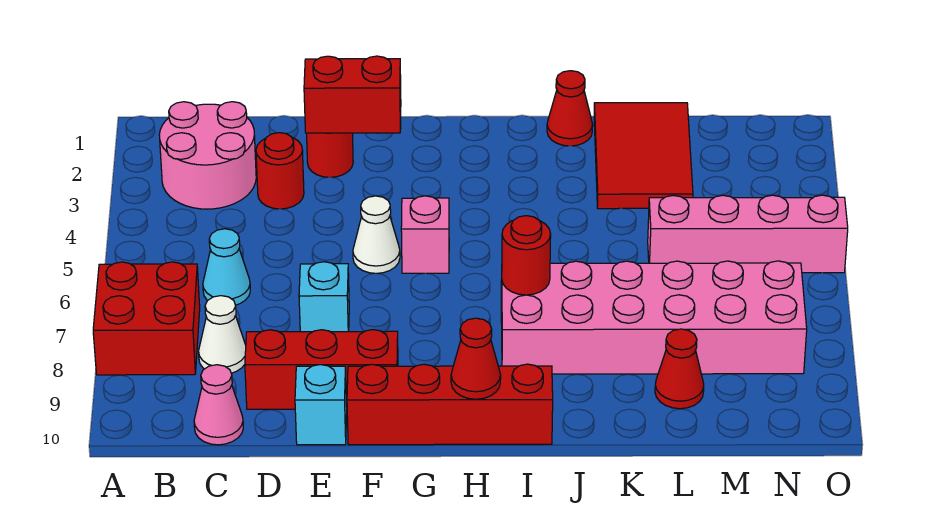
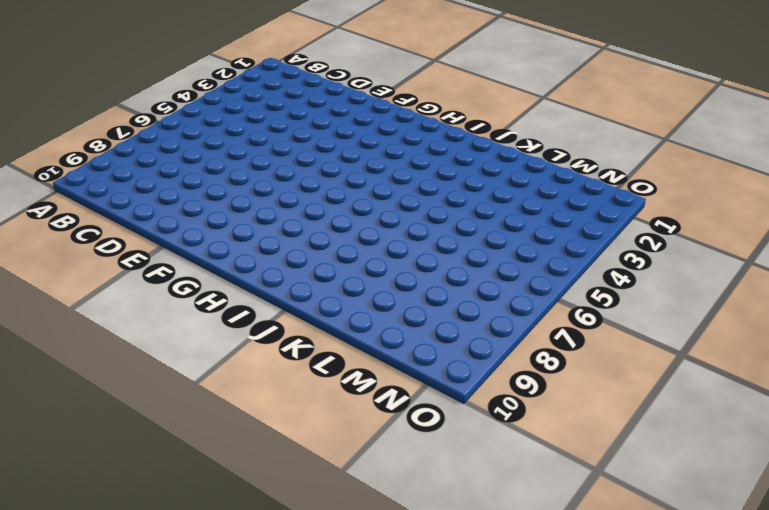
none -> red brick A7:B8 level 1
none -> pink round brick B2:C3 level 1
none -> cyan cone C6 level 1

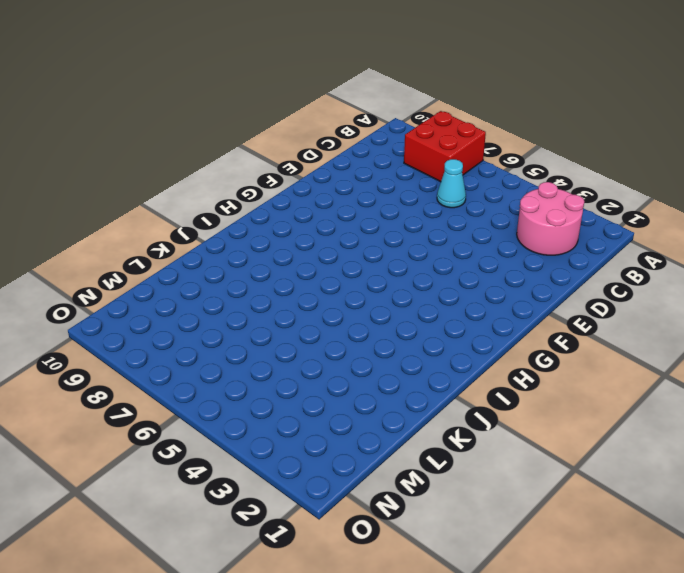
none -> white cone C8 level 1
none -> pink cone C10 level 1
none -> red round brick D3 level 1

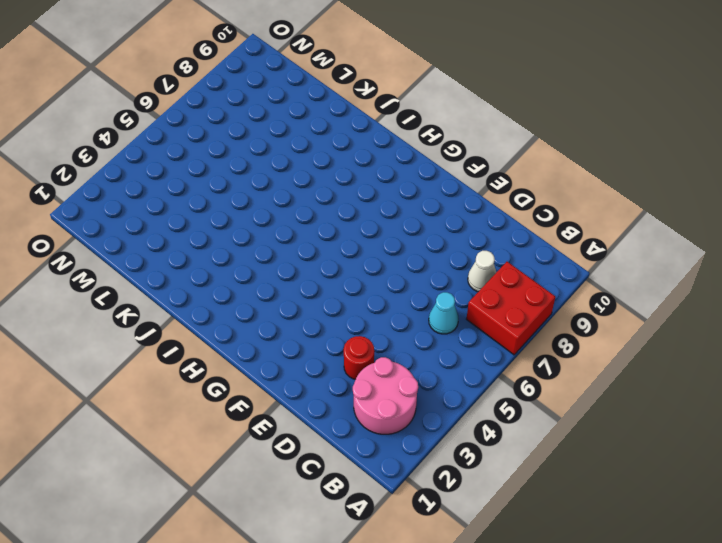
none -> pink cone C10 level 1
none -> red brick D9:F9 level 1
none -> red round brick E2 level 1

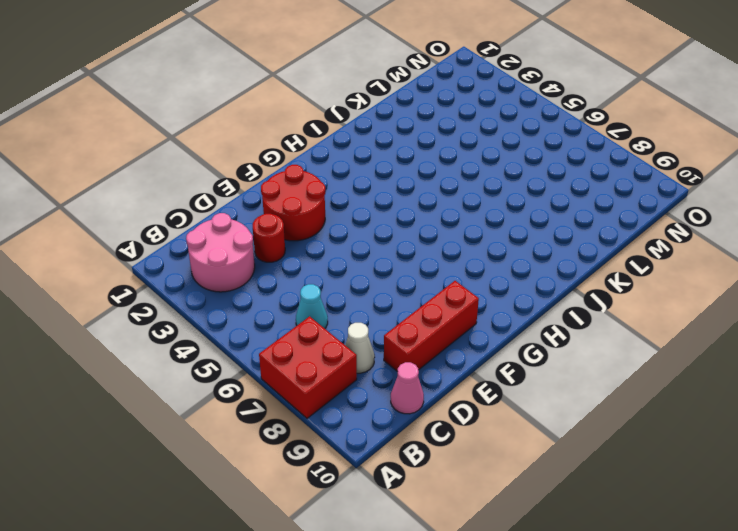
red round brick E2:F3 level 1 -> red round brick E2 level 1
none -> cyan brick E7 level 1
none -> cyan brick E10 level 1
none -> white cone F5 level 1

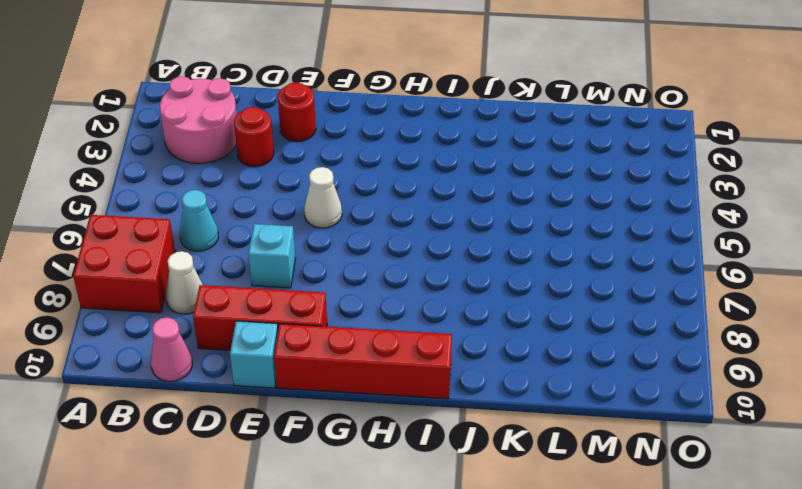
none -> pink brick G5 level 1
none -> pink brick I7:N8 level 1
none -> red cone J1 level 1

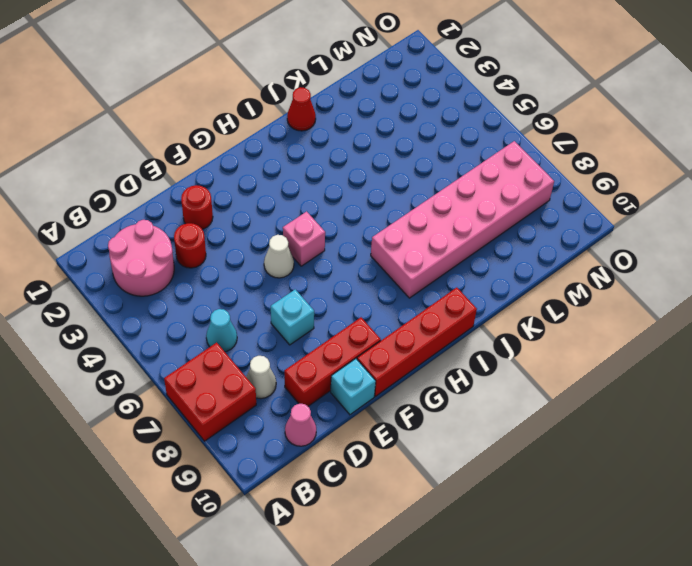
none -> red tile K1:L3 level 1
none -> pink brick L5:O5 level 1
none -> red cone L9 level 1

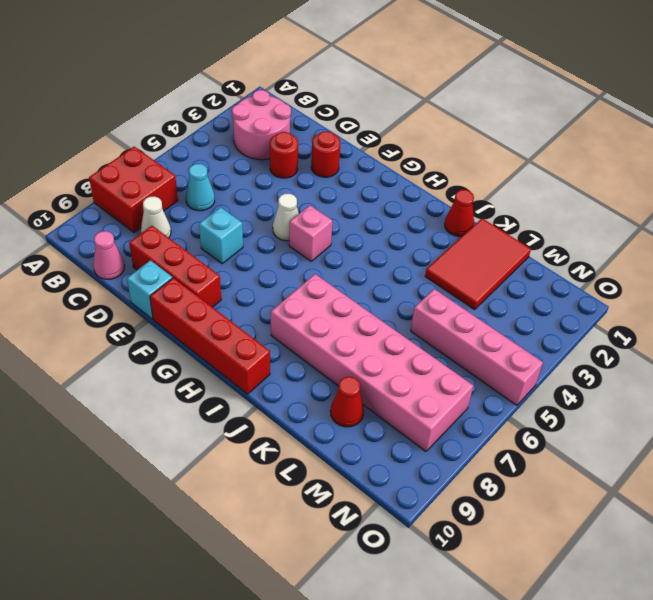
none -> red brick E2:F2 level 2
none -> red cone H10 level 2
none -> red round brick I7 level 2

